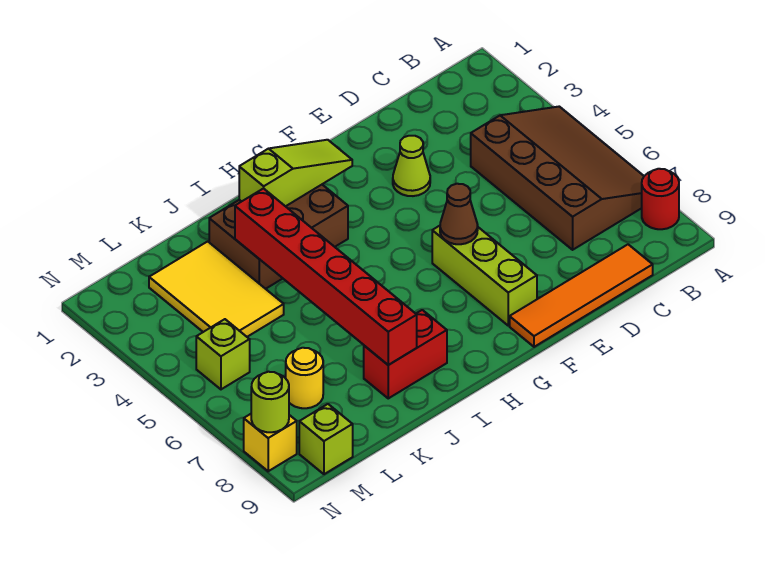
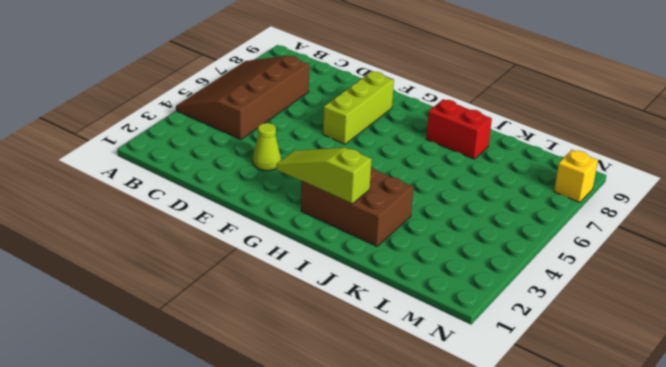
none -> red round brick A8 level 1
none -> orange tile C9:F9 level 1
none -> yellow tile K2:L4 level 1

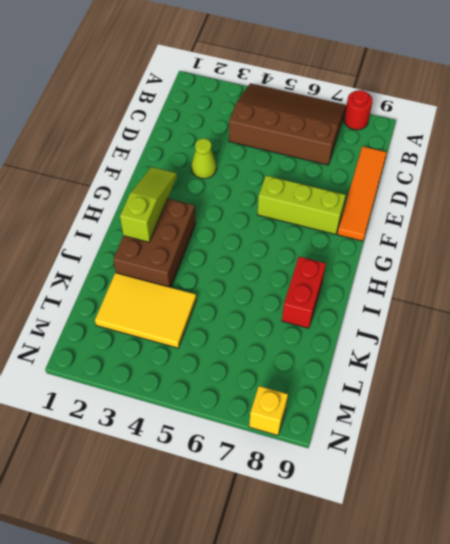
none -> yellow round brick L7 level 1
none -> lime brick M5 level 1
none -> lime brick M9 level 1

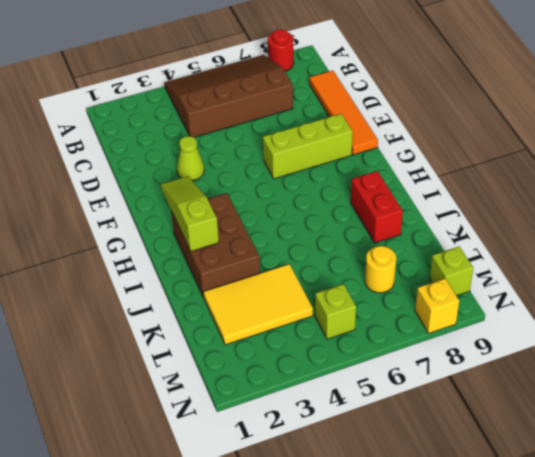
none -> brown cone F6 level 2
none -> red brick J3:J8 level 2
none -> lime round brick N8 level 2

